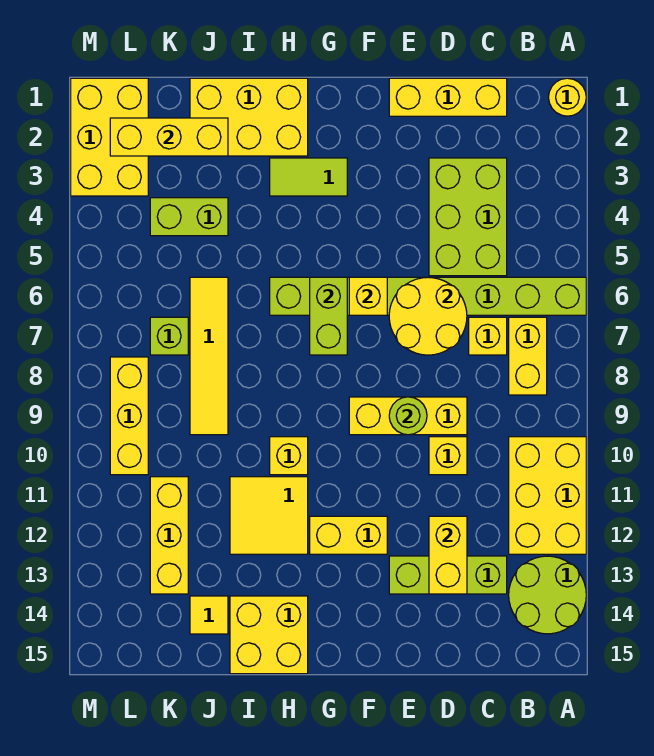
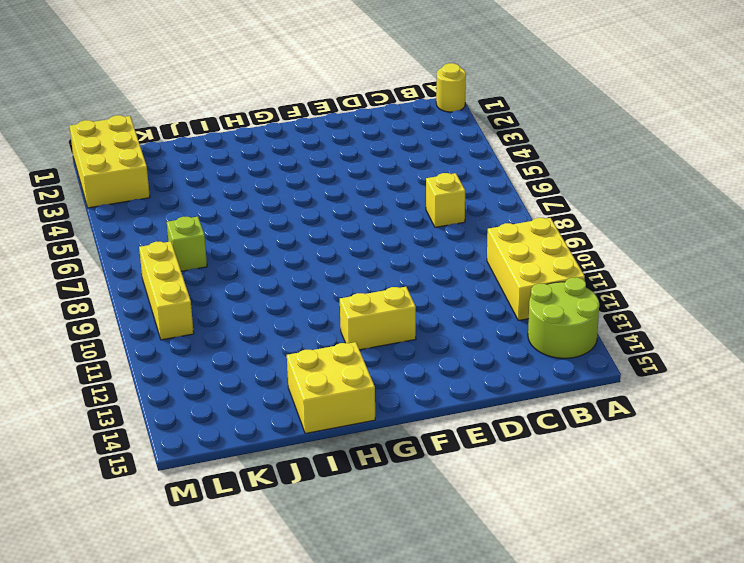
none -> lime brick A6:H6 level 1
none -> yellow brick B7:B8 level 1
none -> yellow brick C1:E1 level 1
none -> lime brick C3:D5 level 1

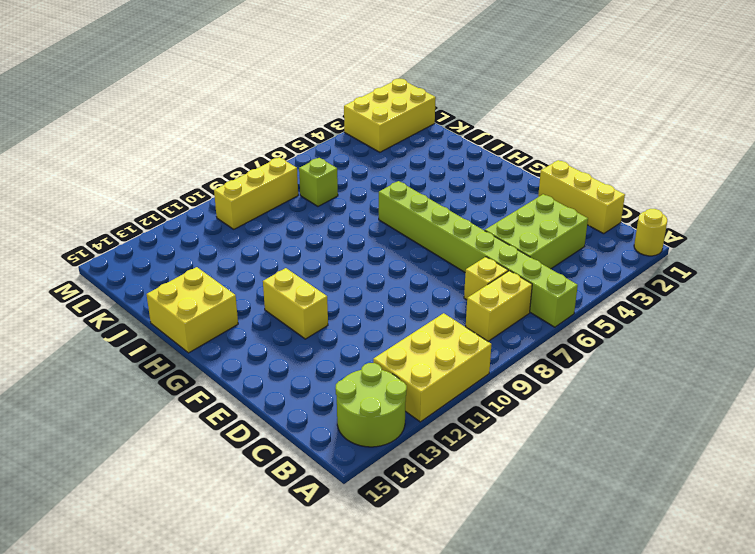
none -> lime brick C13:E13 level 1
none -> yellow brick D9:F9 level 1
none -> yellow brick D10 level 1
none -> lime tile G3:H3 level 1

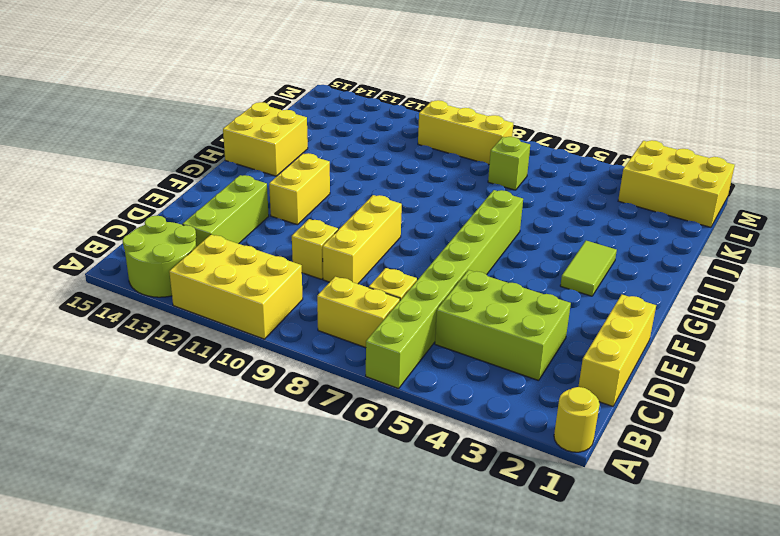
none -> yellow brick H1:J2 level 1
none -> yellow brick H10 level 1
none -> yellow tile H11:I12 level 1
none -> lime brick J4:K4 level 1

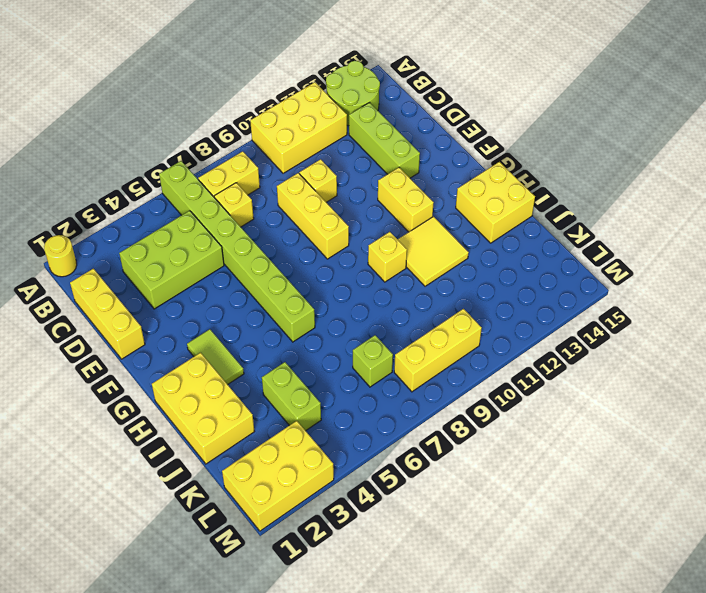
none -> yellow tile J6:J9 level 1
none -> yellow tile J14 level 1
none -> yellow brick K11:K13 level 1
none -> yellow round brick D6:E7 level 2

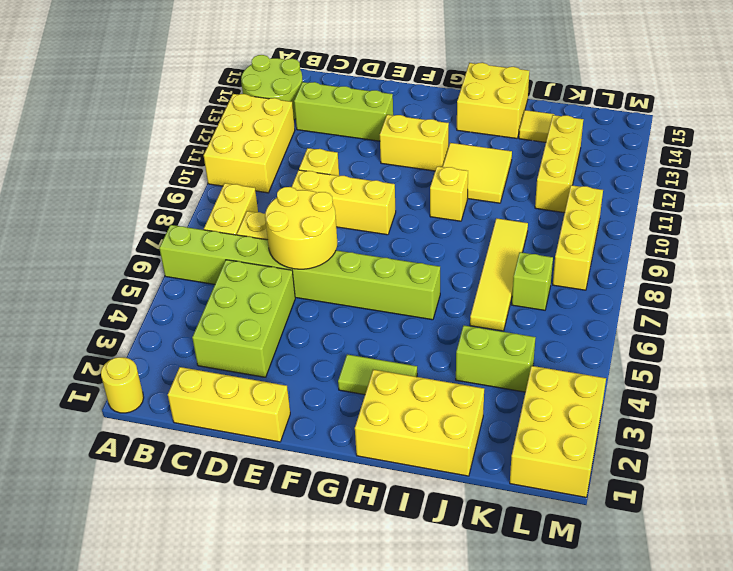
none -> yellow brick D12:D13 level 2
none -> lime round brick E9 level 2
none -> yellow brick F6 level 2
none -> lime brick G6:G7 level 2

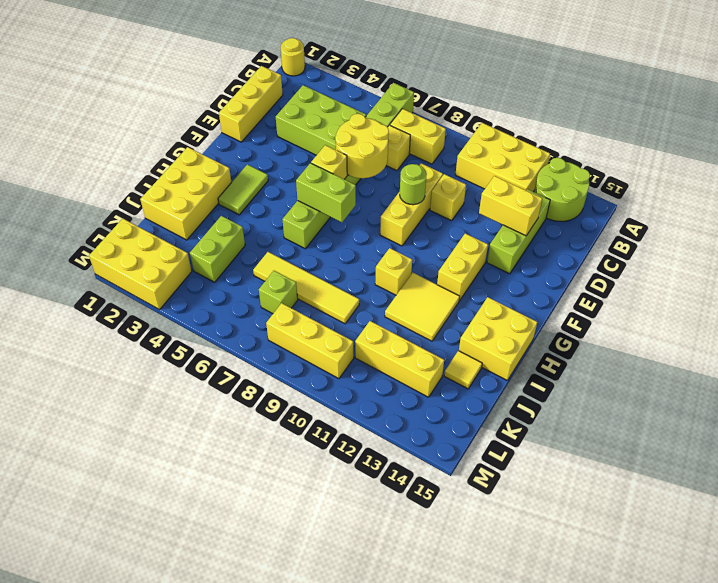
none -> yellow brick J2:L2 level 2

